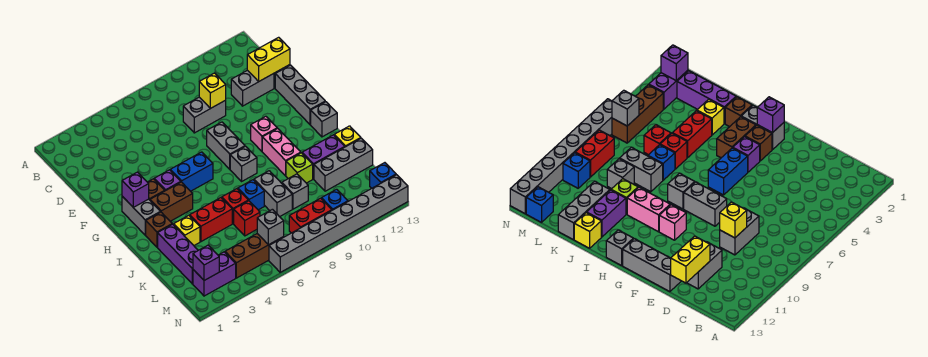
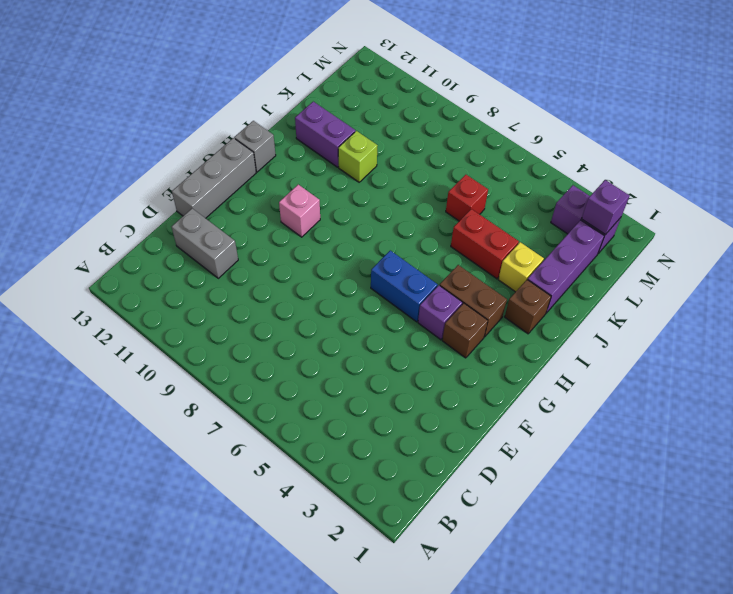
none -> grey brick D8:D9 level 1
none -> grey brick F8:G8 level 1
none -> grey brick G2:H2 level 1
none -> grey brick H8 level 1

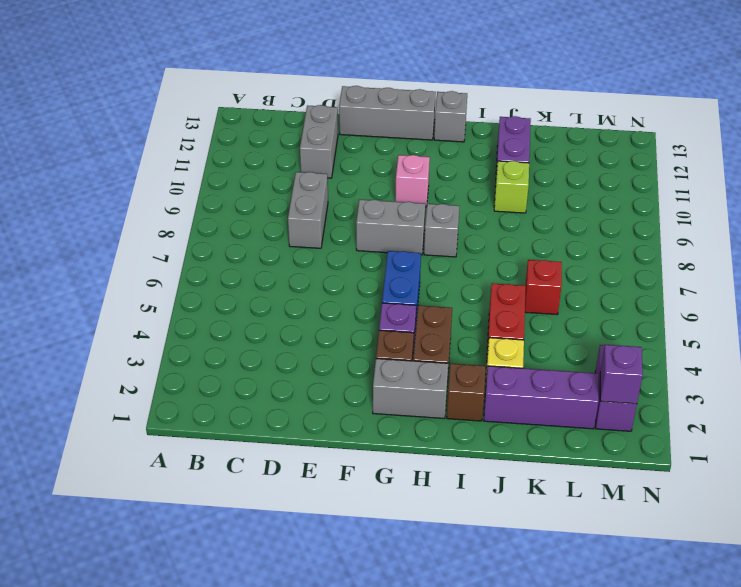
none -> pink brick H10:I10 level 1
none -> red brick J6 level 1
none -> blue brick J7 level 1
none -> grey brick J8:K8 level 1

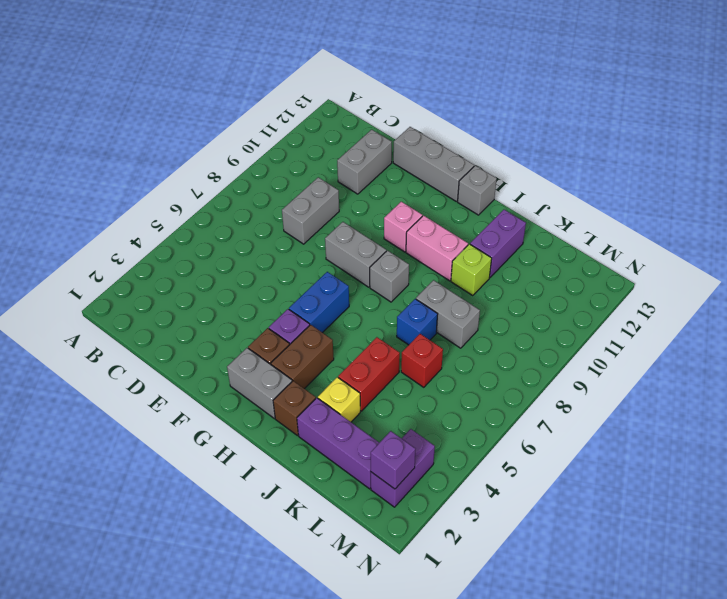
none -> red brick J6 level 1
none -> yellow brick J13 level 1
none -> grey brick K9 level 1
none -> grey brick K11:K13 level 1

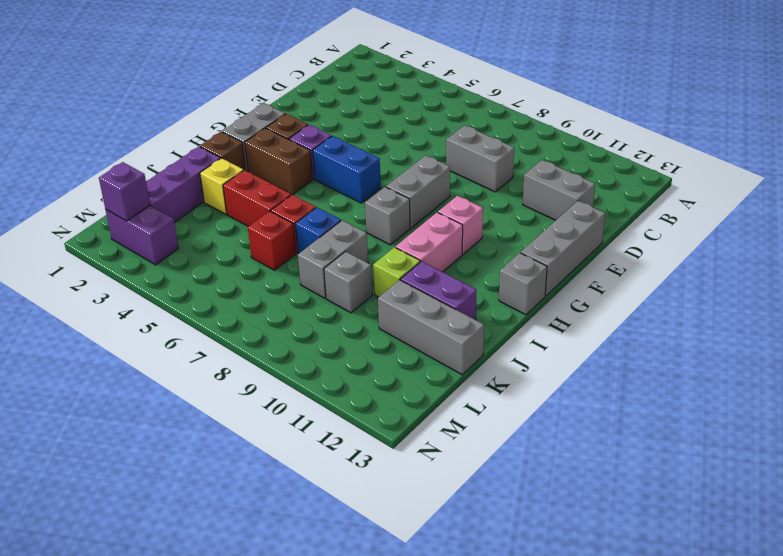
none -> yellow brick J13 level 1
none -> brown brick M4:M6 level 1
none -> red brick M8:M9 level 1
none -> blue brick M10 level 1

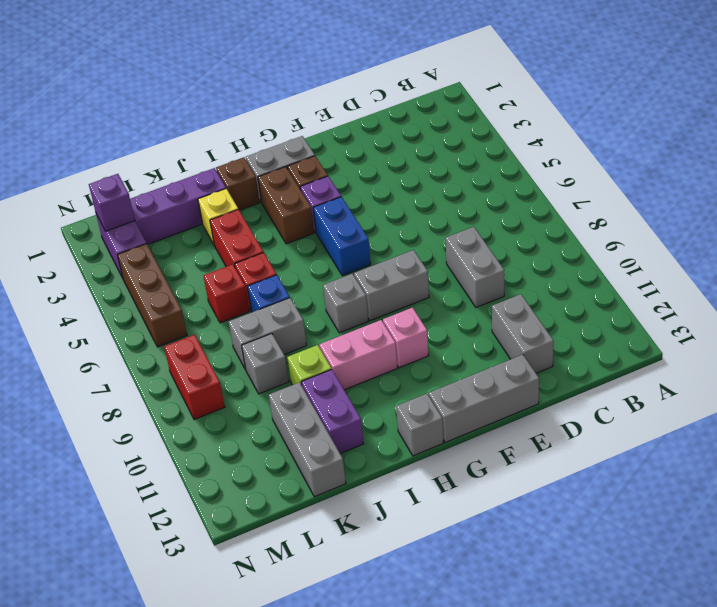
none -> yellow brick J13 level 1
none -> blue brick M10 level 1
none -> blue brick M13 level 1
none -> grey brick N6:N13 level 1

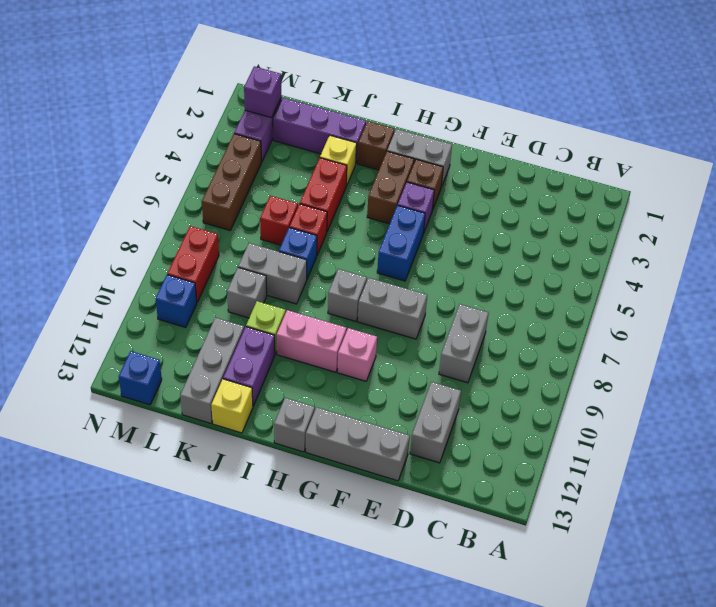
none -> grey brick N6:N13 level 1
none -> yellow brick D9 level 2
none -> yellow brick D12:D13 level 2
none -> purple brick G2 level 2

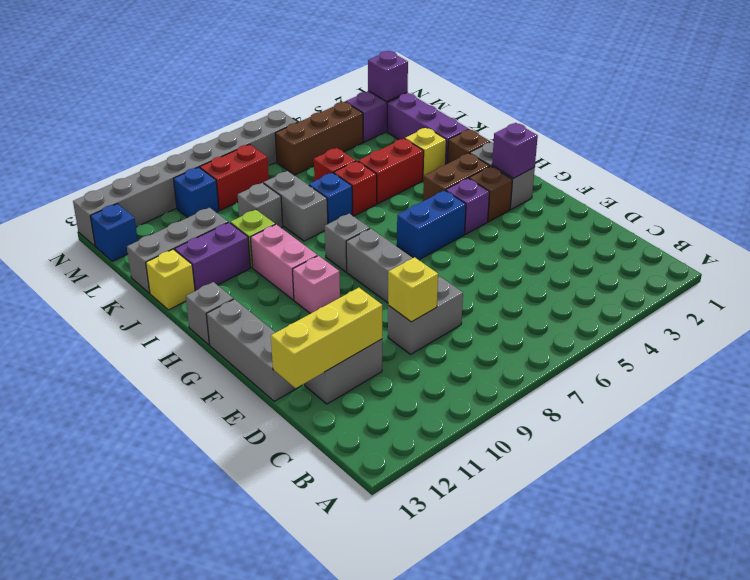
yellow brick D11:D13 level 2 -> yellow brick D12:D13 level 2
none -> grey brick M6 level 2

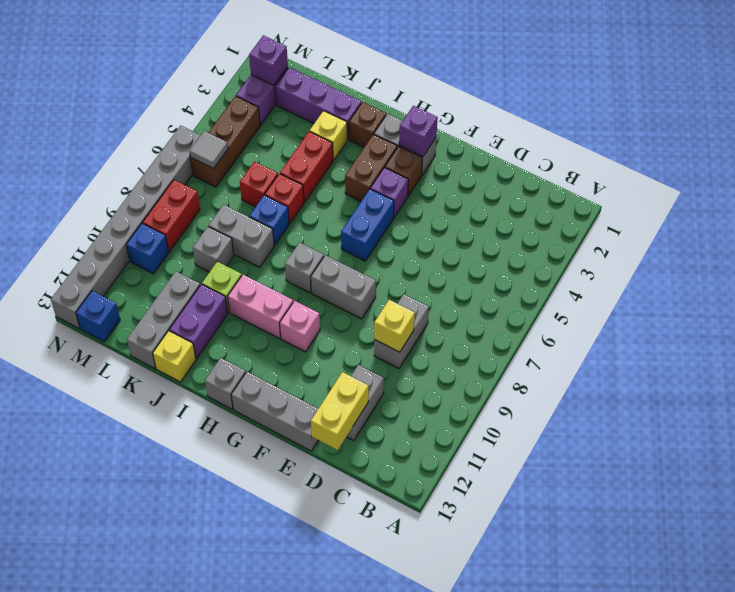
grey tile M6 level 2 -> grey brick M6 level 2

